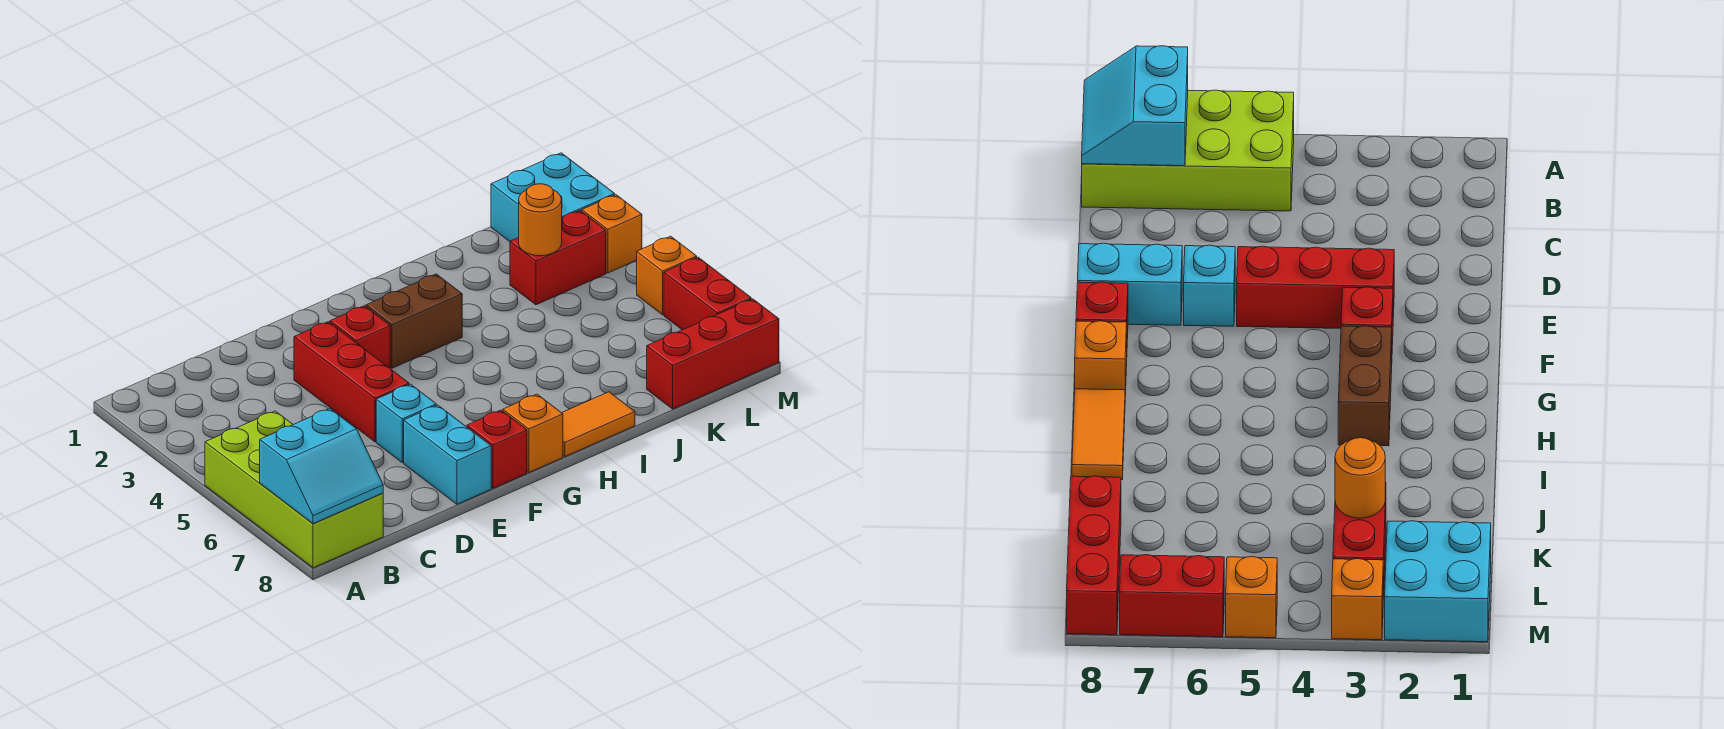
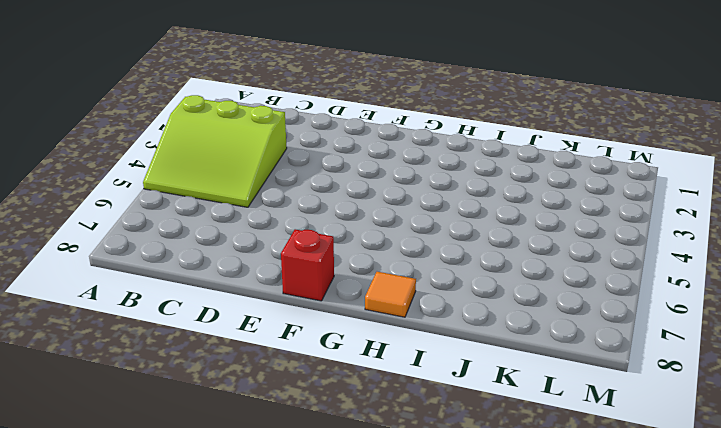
lime slope A3:C5 level 1 top 3 -> lime brick A5:B8 level 1
orange tile H8 level 1 -> orange tile H8:I8 level 1
none -> red brick E3:E5 level 1
none -> cyan brick E6 level 1
none -> cyan brick E7:E8 level 1

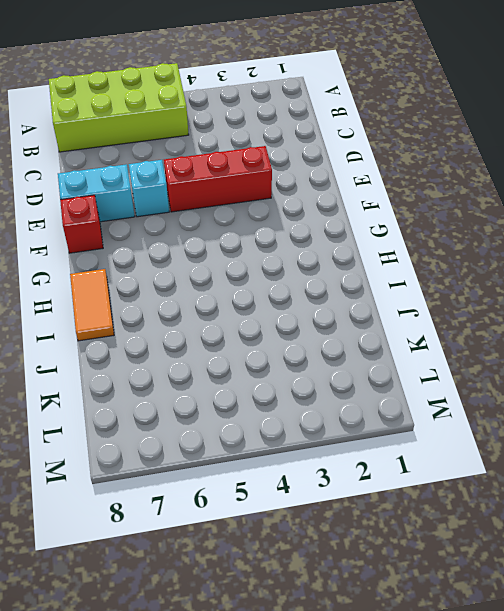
none -> red brick F3 level 1
none -> brown brick G3:H3 level 1
none -> orange brick G8 level 1

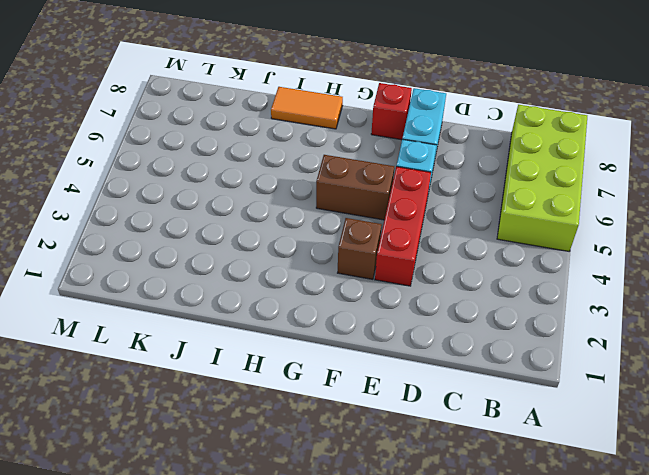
brown brick F3 level 1 -> red brick F3 level 1
brown brick F5:G5 level 1 -> brown brick G3:H3 level 1
none -> orange brick G8 level 1
none -> red brick K3:L3 level 1
none -> red brick K8:M8 level 1

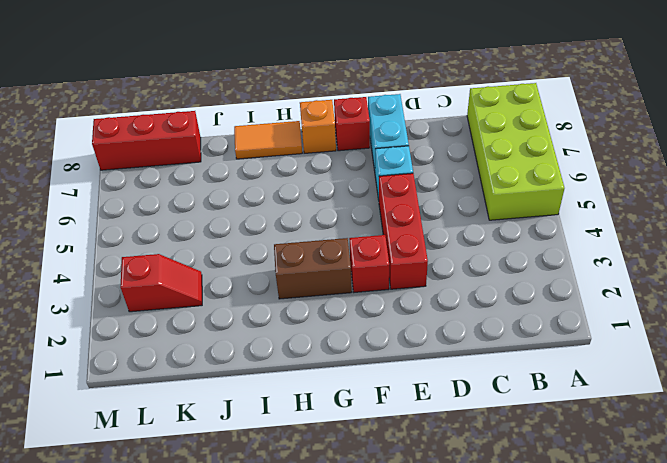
red slope K3:L3 level 1 top L -> red brick K3:L3 level 1
none -> cyan brick L1:M2 level 1
none -> orange brick M3 level 1
none -> orange brick M5 level 1

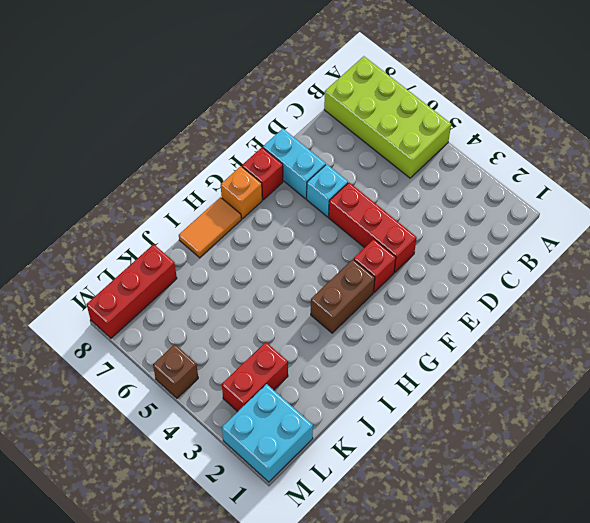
brown brick M5 level 1 -> orange brick M5 level 1
none -> orange brick M3 level 1
none -> red brick M6:M7 level 1
none -> cyan slope A7:B8 level 2 top 7

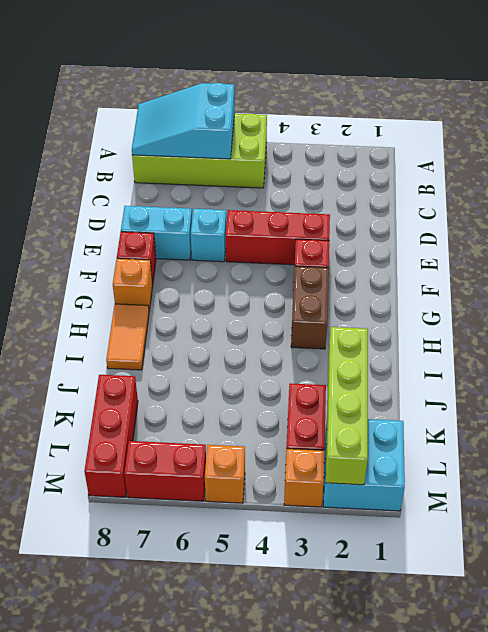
cyan slope A6:B8 level 2 top 6 -> cyan slope A7:B8 level 2 top 7
lime brick J2:M2 level 2 -> none
none -> orange round brick K3 level 2

